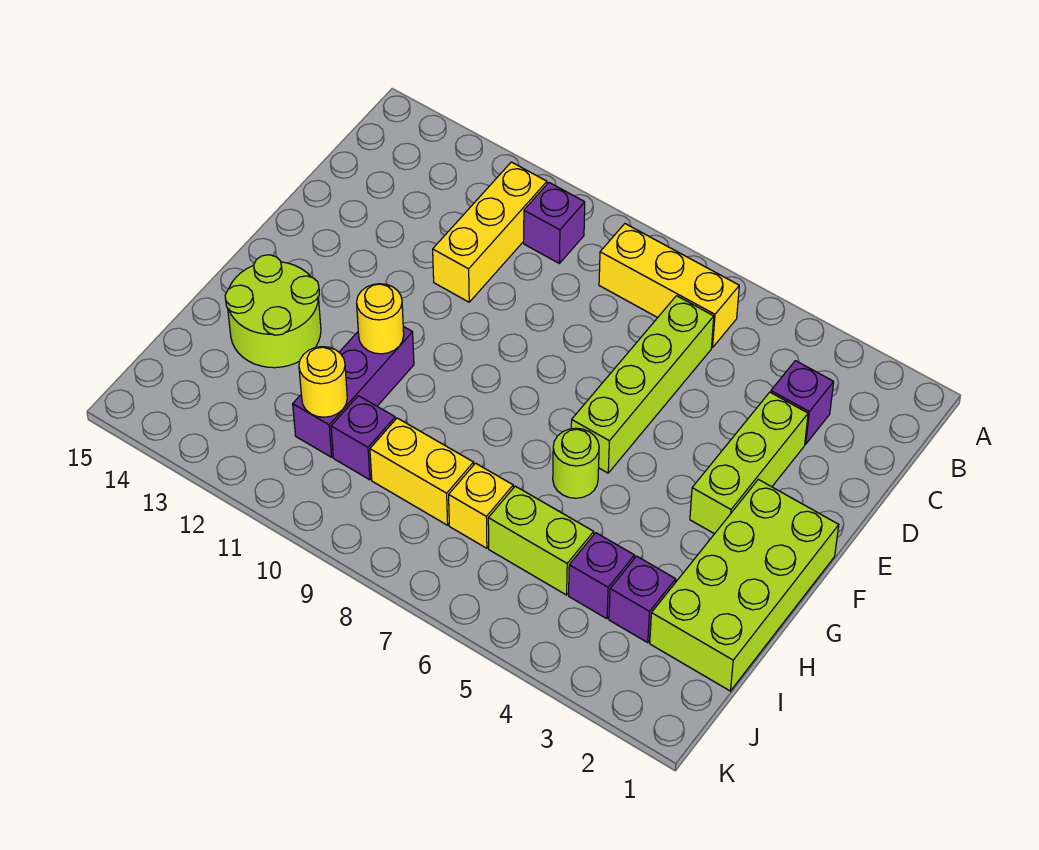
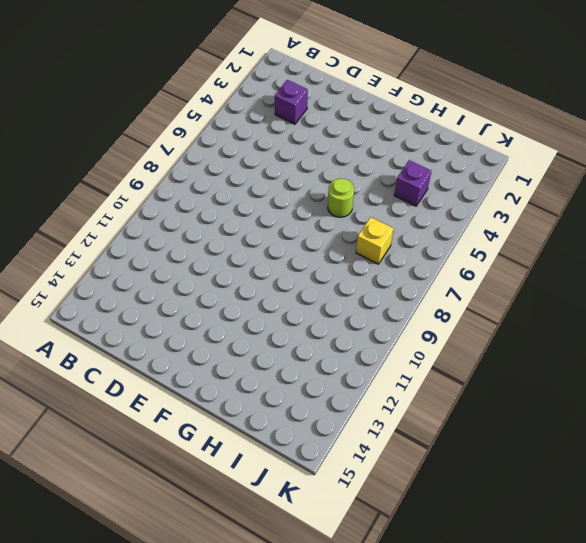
none -> yellow brick B6:B8 level 1
none -> purple brick B10 level 1
none -> yellow brick B11:D11 level 1

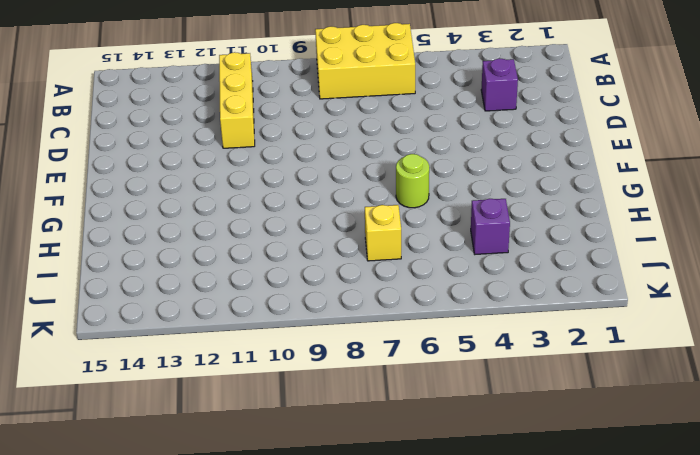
yellow brick A6:B8 level 1 -> yellow brick B6:B8 level 1
none -> purple brick B10 level 1
none -> lime brick C6:F6 level 1
none -> lime brick D3:F3 level 1

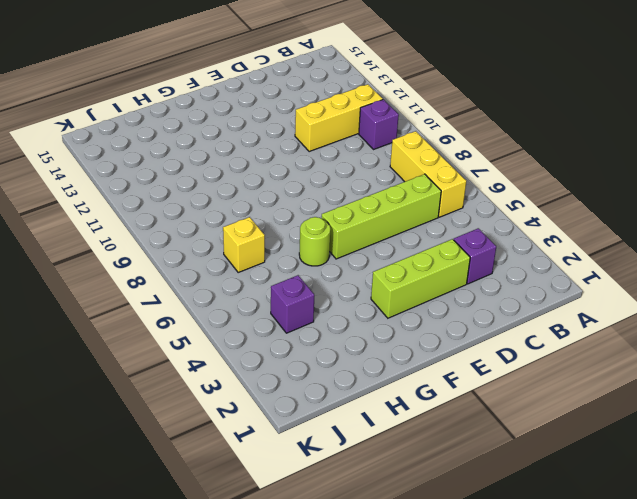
none -> lime brick F1:I2 level 1
none -> purple brick G11:I11 level 1
none -> lime round brick G13:H14 level 1

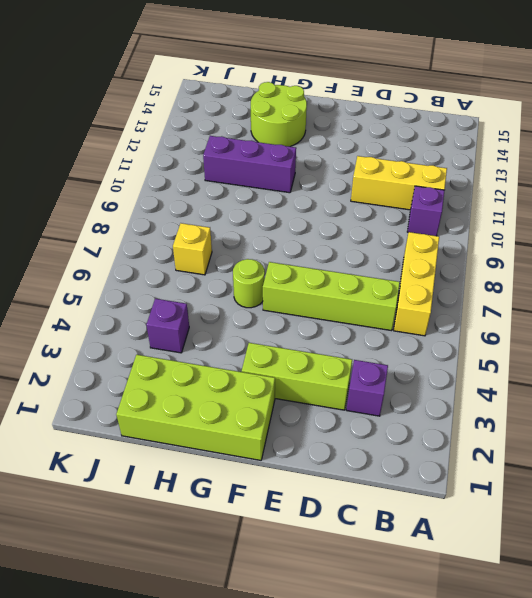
none -> purple brick I3 level 1
none -> lime brick I5:I6 level 1
none -> yellow brick I8:I9 level 1

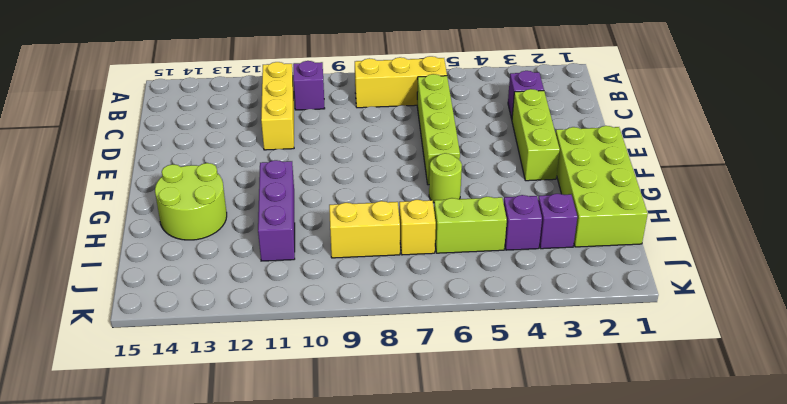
none -> purple brick I10 level 1
none -> yellow round brick G11 level 2
none -> yellow round brick I11 level 2

